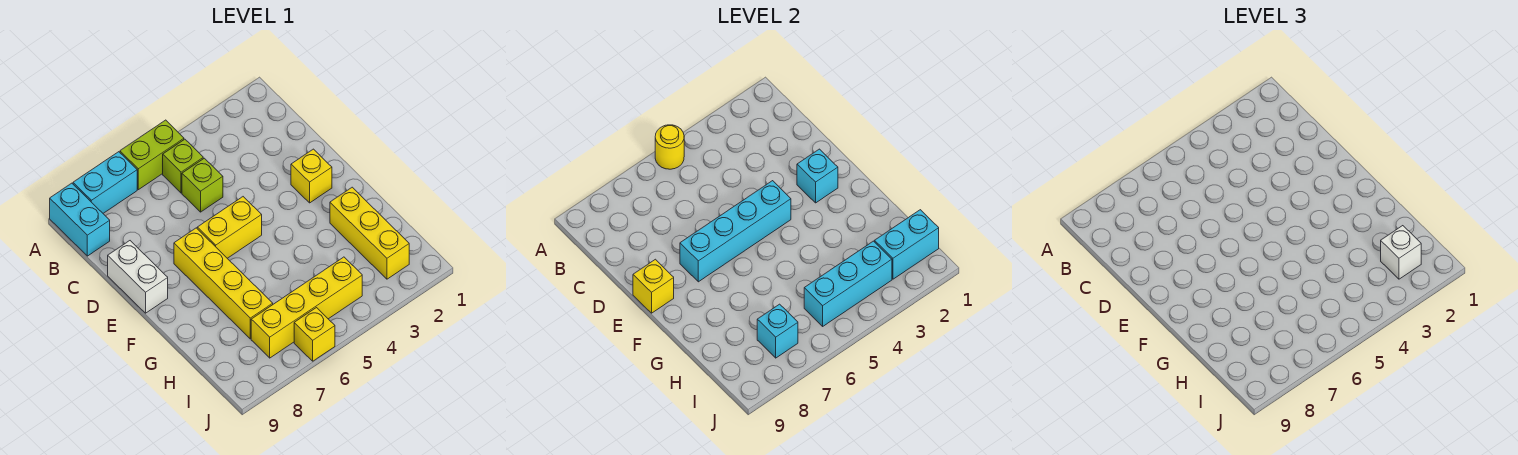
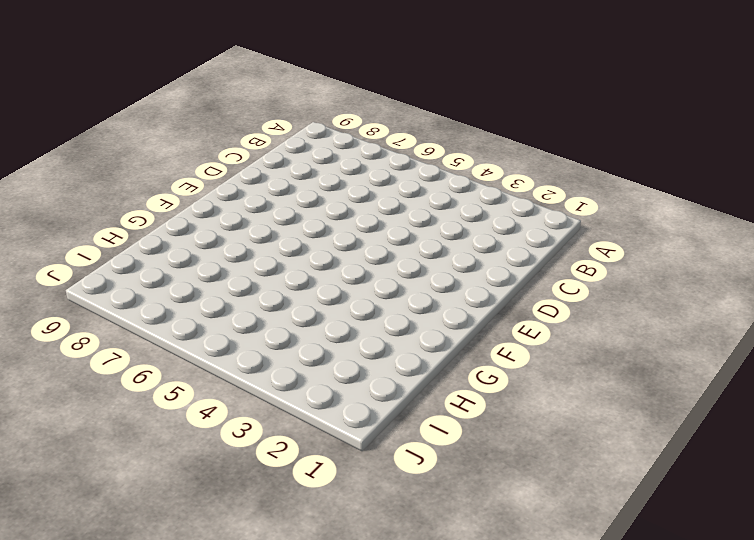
none -> lime brick A5:A6 level 1
none -> cyan brick A7:A8 level 1
none -> cyan brick A9:B9 level 1

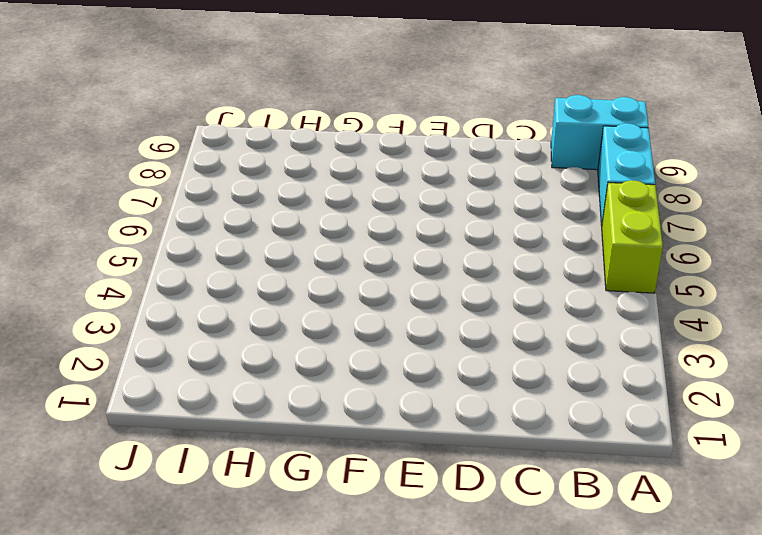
none -> lime brick B5 level 1
none -> lime brick C5 level 1
none -> white brick D9:E9 level 1

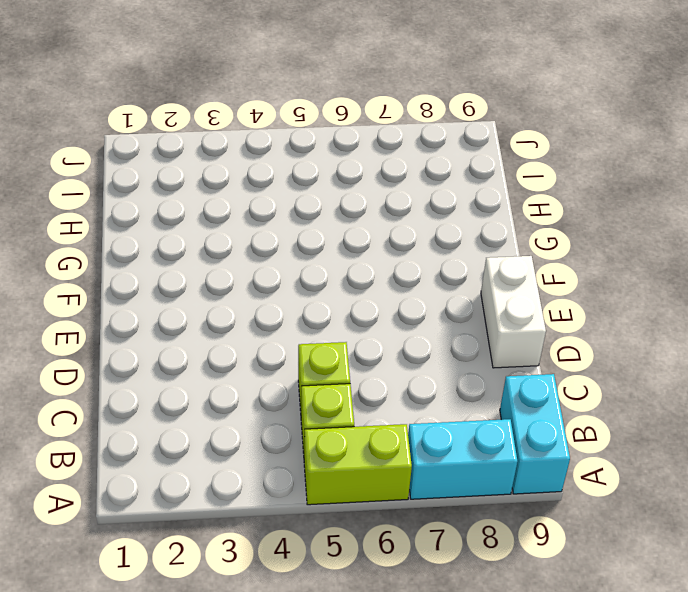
none -> yellow brick E2 level 1
none -> yellow brick E5:E6 level 1
none -> yellow brick E7:H7 level 1

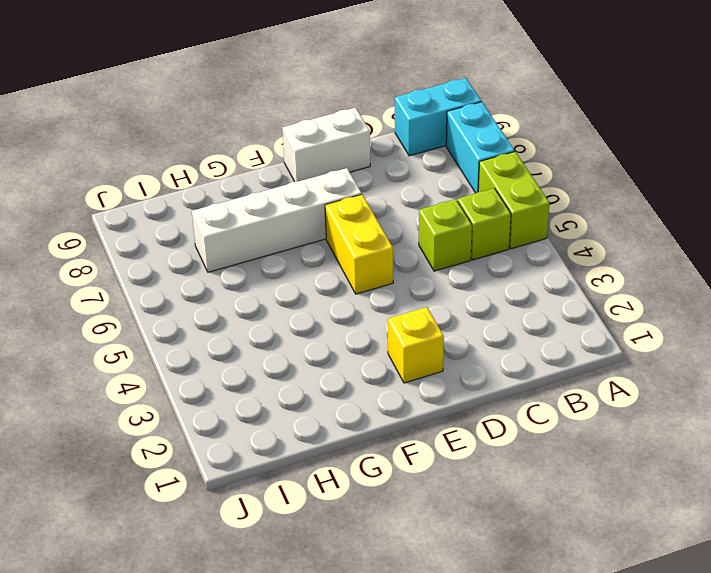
white brick E7:H7 level 1 -> yellow brick E7:H7 level 1
none -> yellow brick G2:I2 level 1
none -> yellow brick I4:I7 level 1
none -> yellow brick J6 level 1

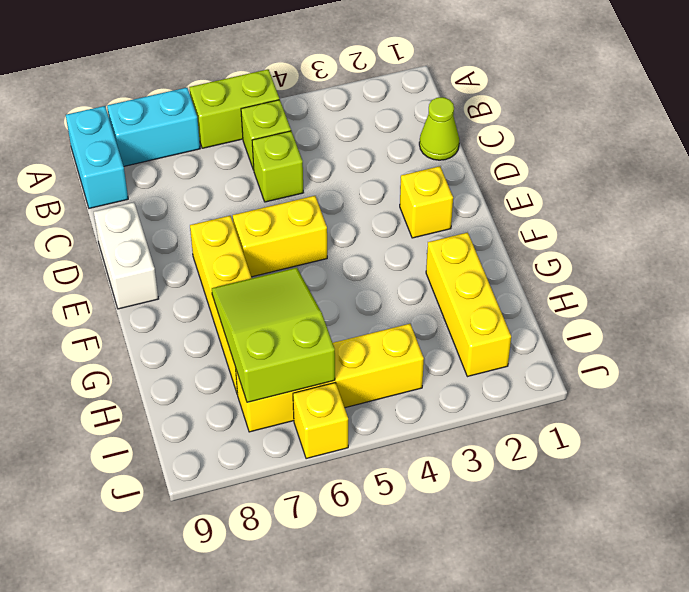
lime cone C1 level 1 -> none
lime slope G6:I7 level 2 top I -> cyan brick I7 level 2
none -> yellow round brick A5 level 2
none -> cyan brick E2 level 2
none -> cyan brick E4:E7 level 2

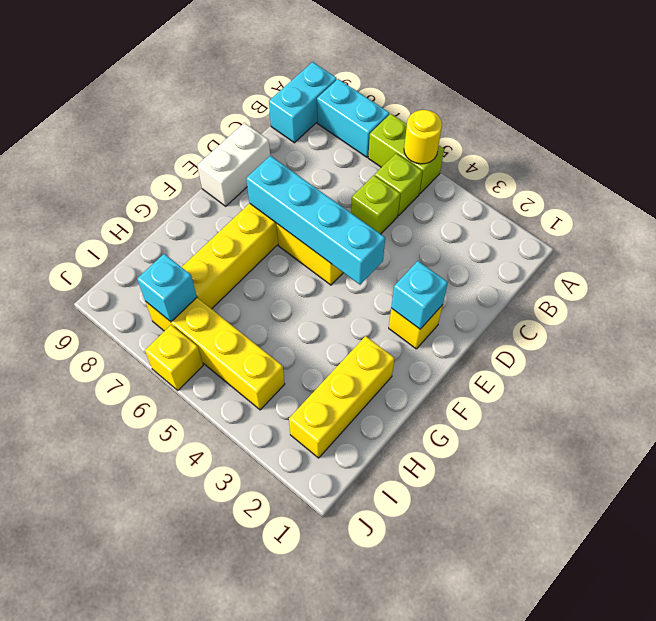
none -> yellow brick E9 level 2
none -> cyan brick I1:I2 level 2
none -> cyan brick I3:I5 level 2

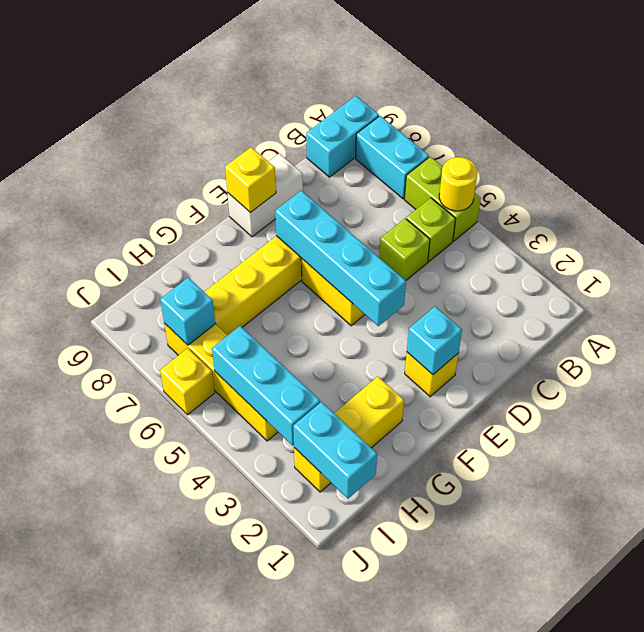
none -> white brick I2 level 3

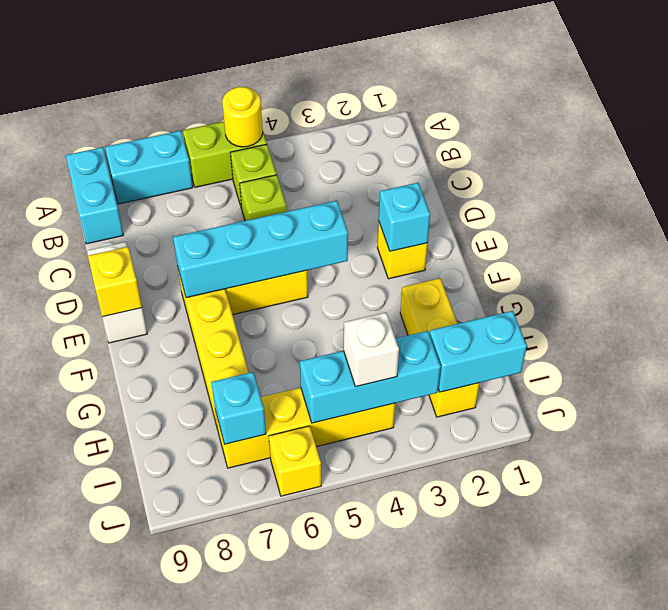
white brick I4 level 3 -> white brick I2 level 3

